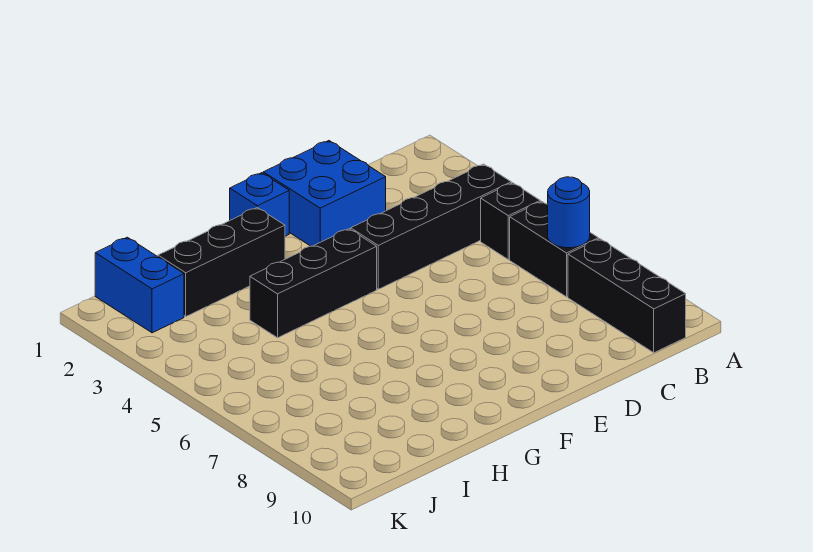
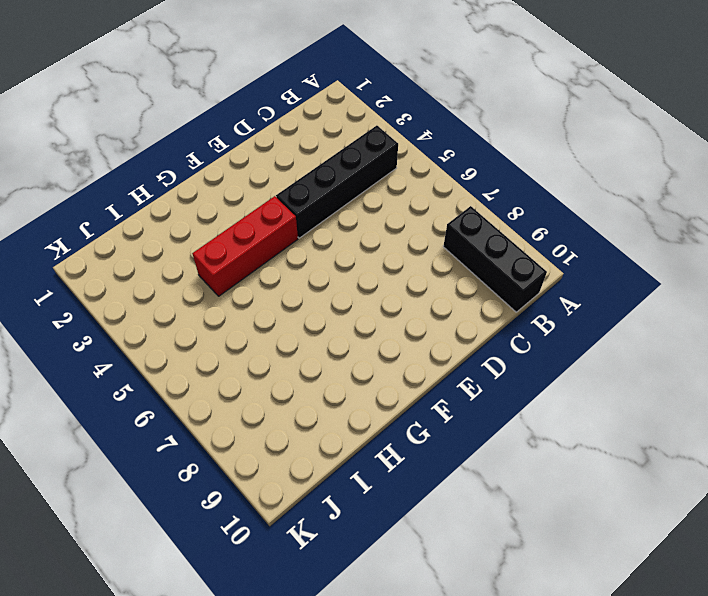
red brick F4:H4 level 1 -> black brick F4:H4 level 1
none -> black brick B5 level 1
none -> black brick B6:B7 level 1

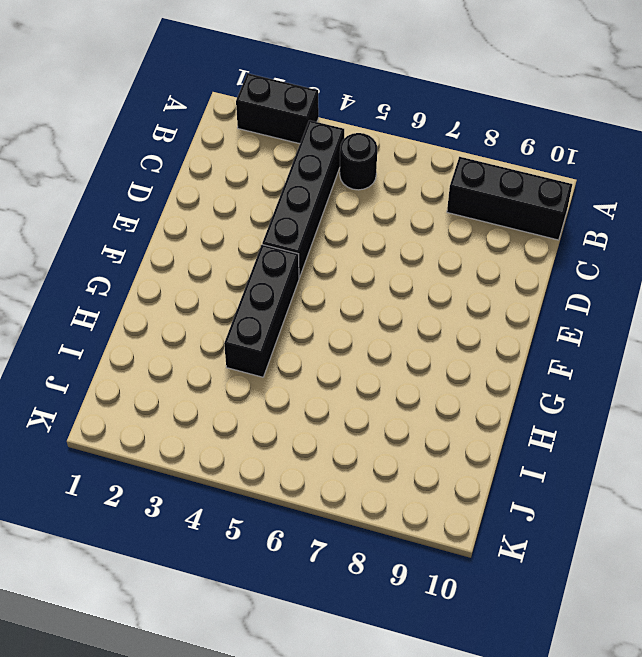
black brick A2:A3 level 1 -> black brick B6:B7 level 1
black round brick B5 level 1 -> black brick B5 level 1
none -> blue brick D1:E2 level 1
none -> blue brick F1 level 1

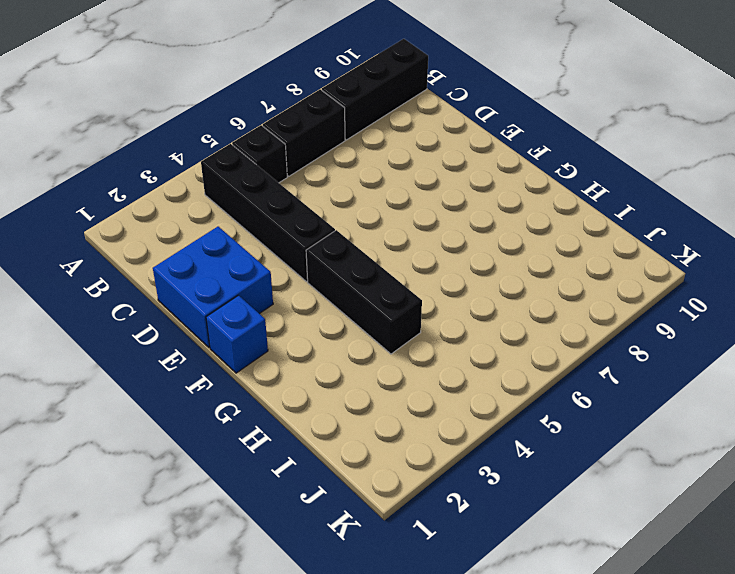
none -> black brick G2:I2 level 1
none -> blue brick J1:J2 level 1

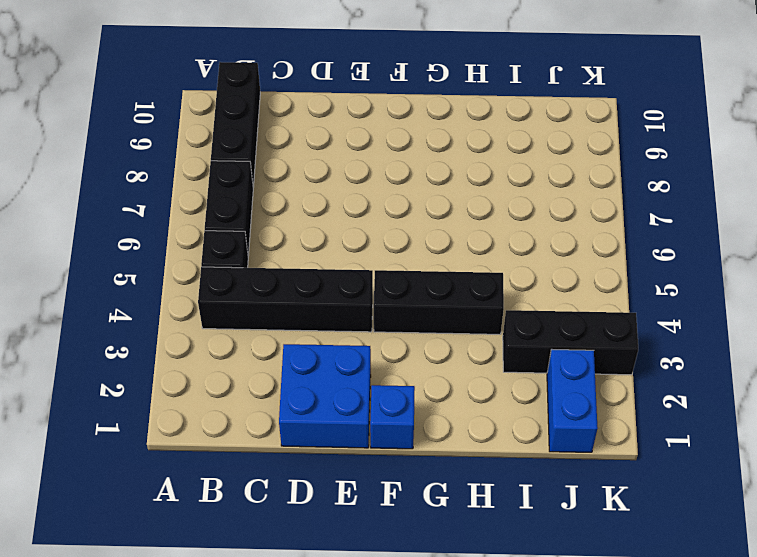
black brick I3:K3 level 1 -> black brick G2:I2 level 1
none -> blue round brick B7 level 2

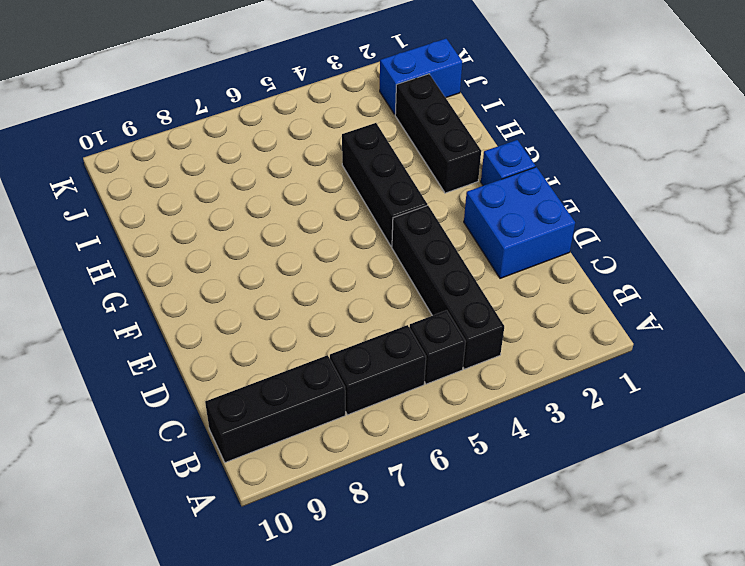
none -> blue round brick B7 level 2

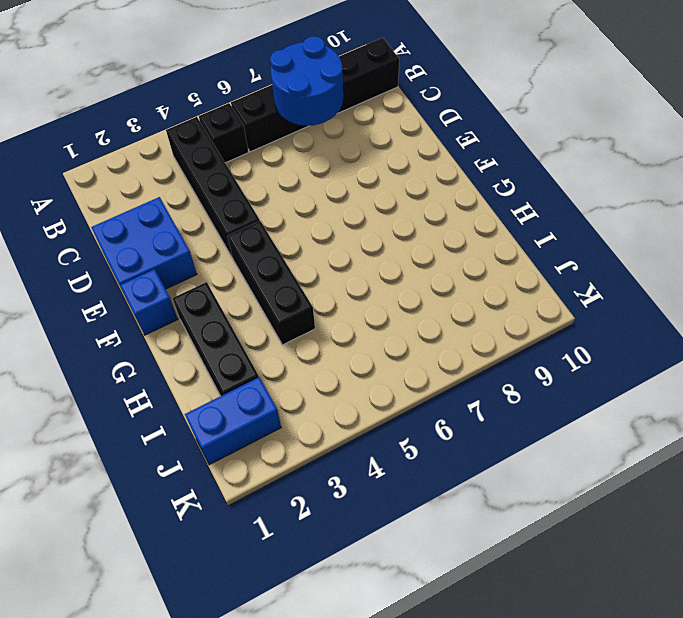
blue round brick B7:C8 level 2 -> blue round brick B7 level 2

